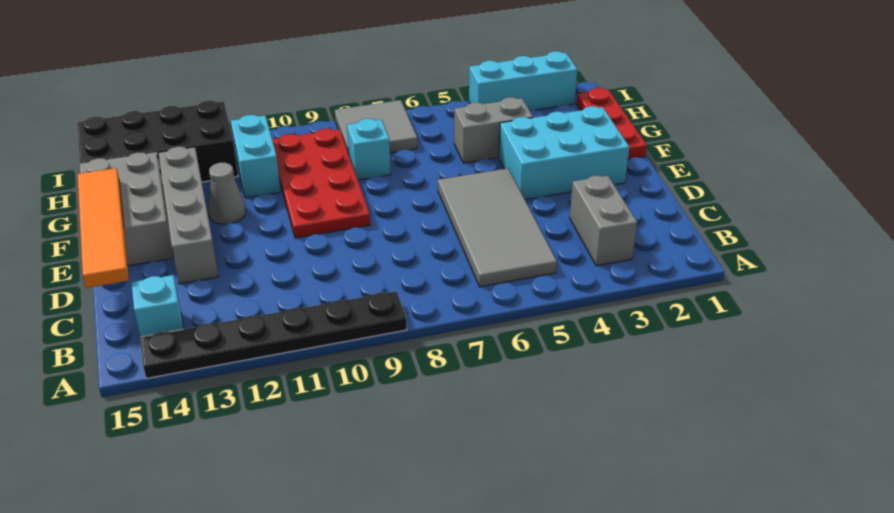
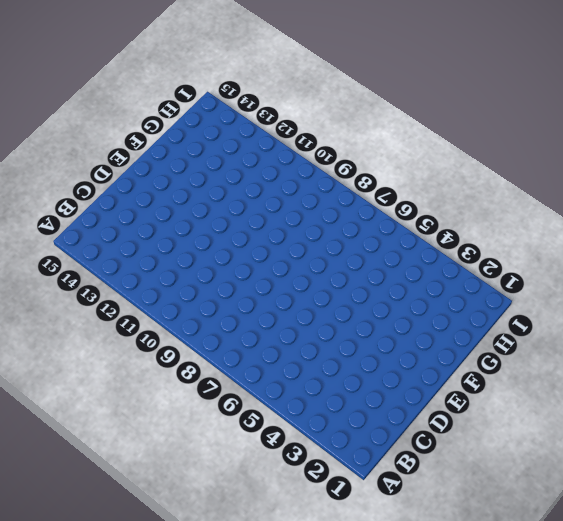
none -> black plate A9:A14 level 1
none -> grey brick B3:C3 level 1
none -> grey tile B5:E6 level 1

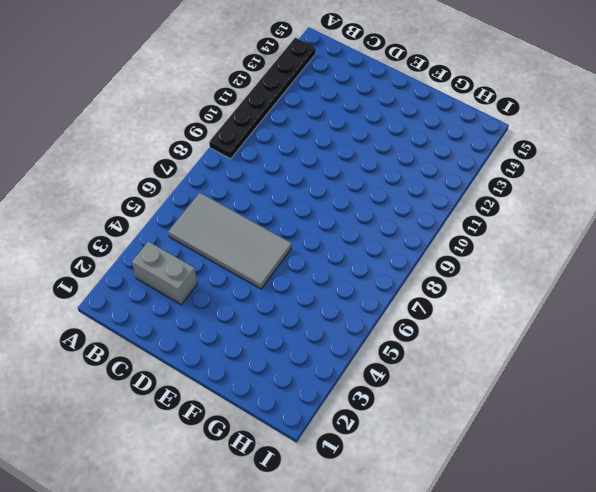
none -> cyan brick B14 level 1
none -> grey brick D13:G13 level 1
none -> cyan brick E2:F4 level 1

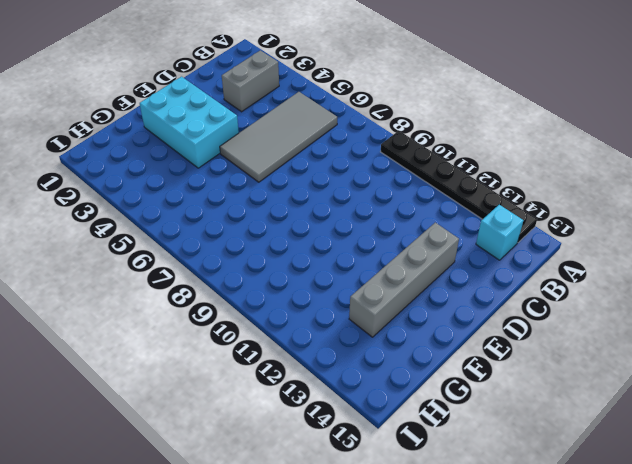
none -> red plate E9:H10 level 1
none -> grey brick E14:G15 level 1
none -> red plate F1:H1 level 1

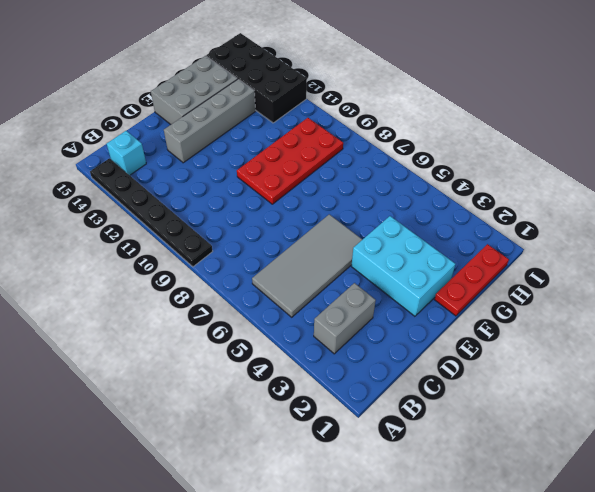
none -> grey cone F12 level 1
none -> grey brick G4:G5 level 1
none -> cyan brick G8 level 1

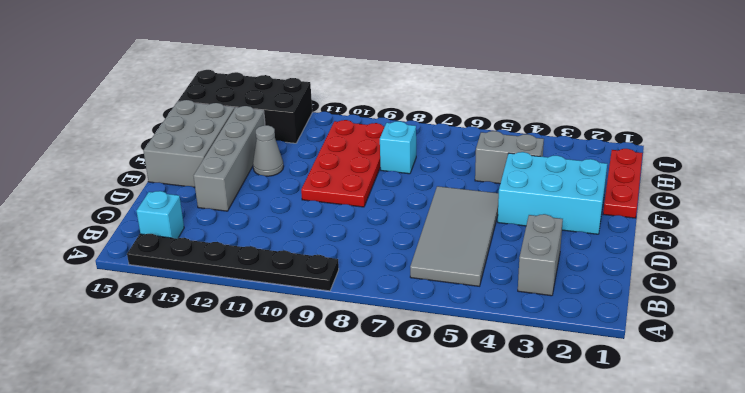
none -> cyan brick G11:H11 level 1
none -> grey tile H7:I8 level 1
none -> cyan brick I2:I4 level 1

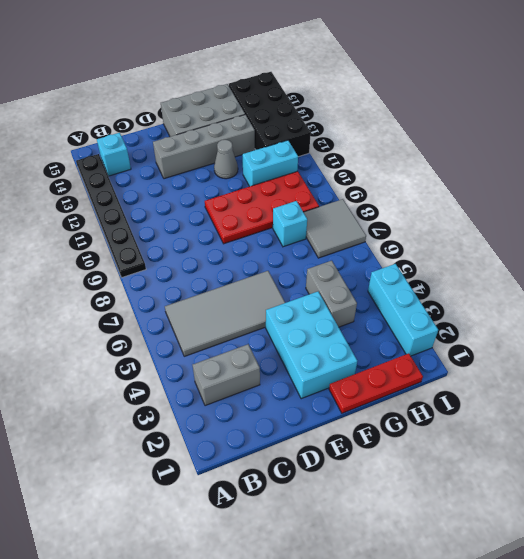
none -> orange tile C15:F15 level 2

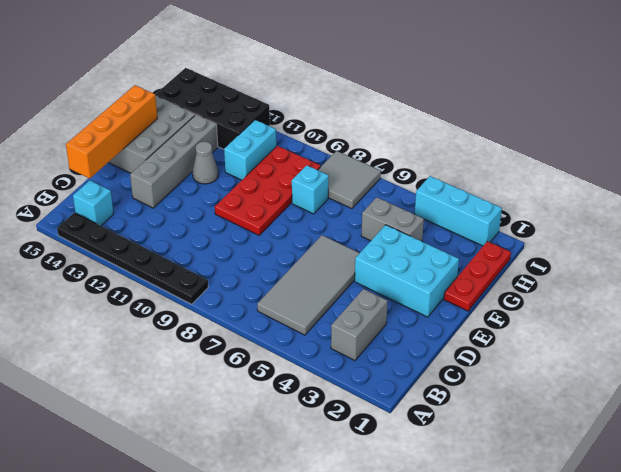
orange brick C15:F15 level 2 -> orange tile C15:F15 level 2

